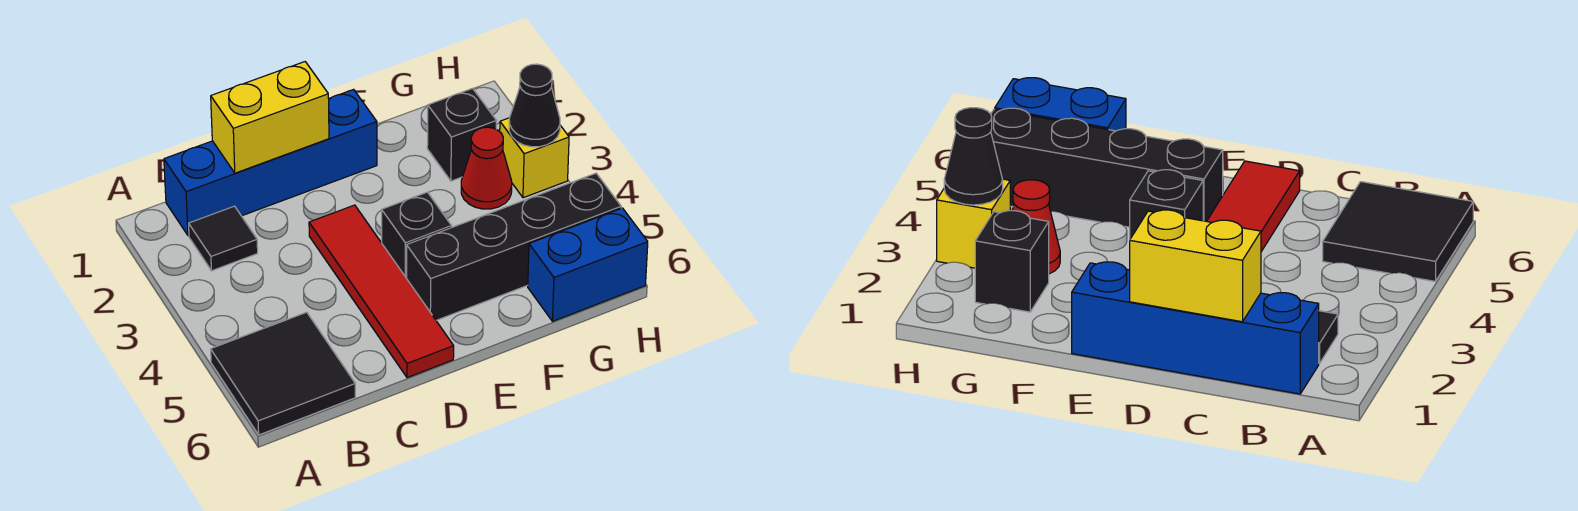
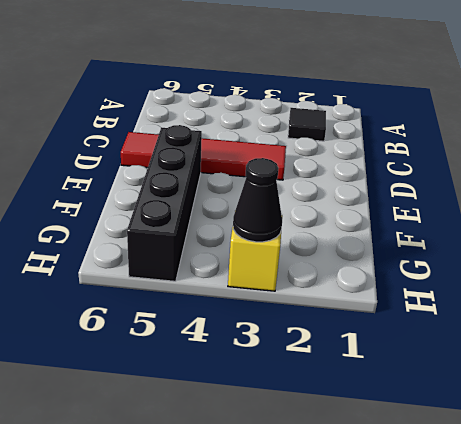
none -> black tile A5:B6 level 1
none -> blue brick B1:E1 level 1
none -> black brick E4 level 1

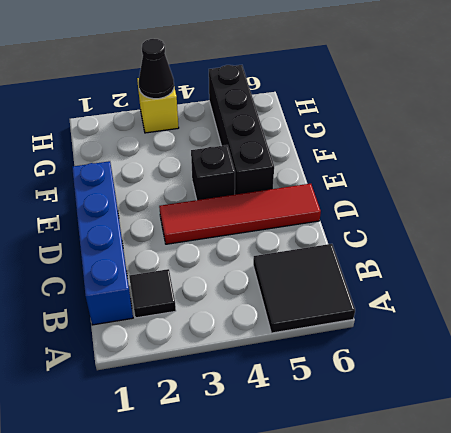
none -> black brick G2 level 1
none -> red cone G3 level 1
none -> blue brick G6:H6 level 1

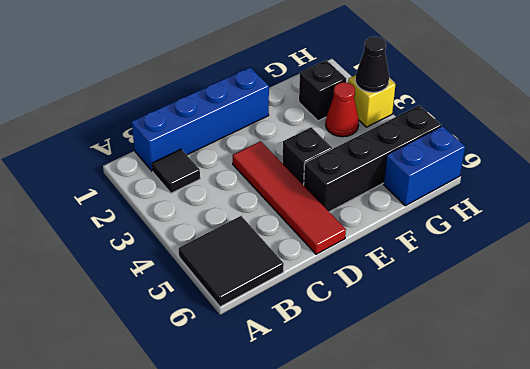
none -> yellow brick C1:D1 level 2

